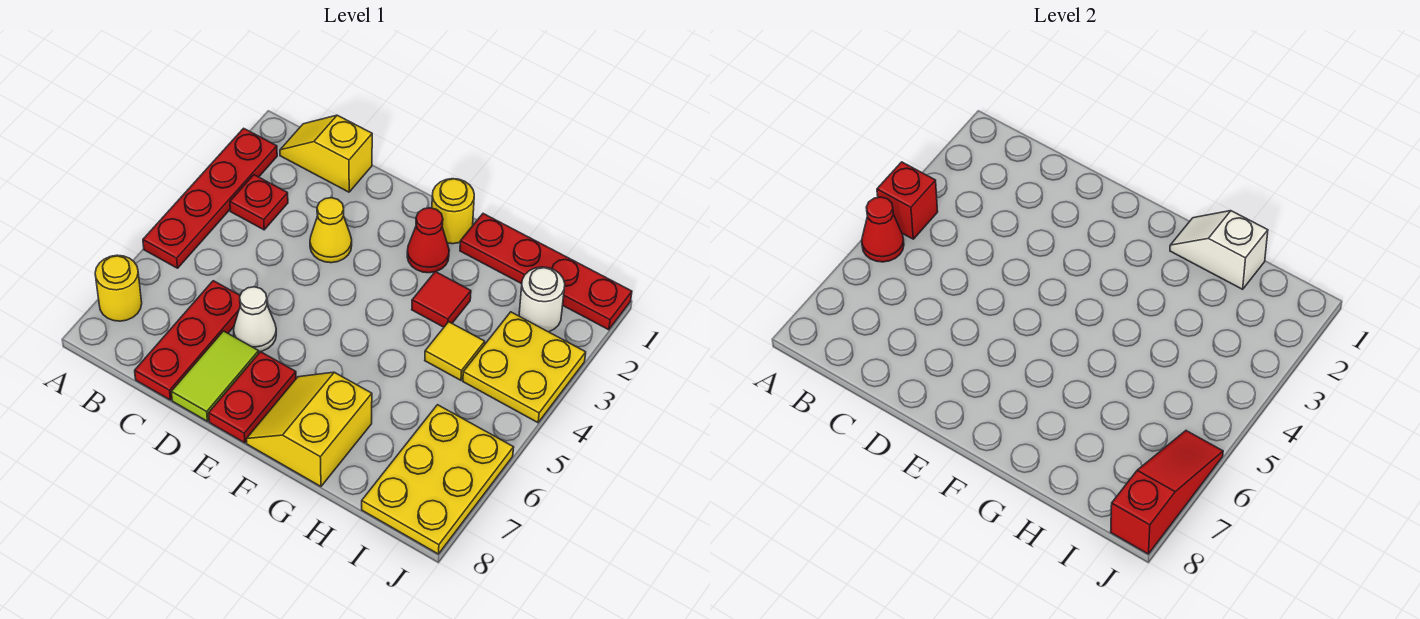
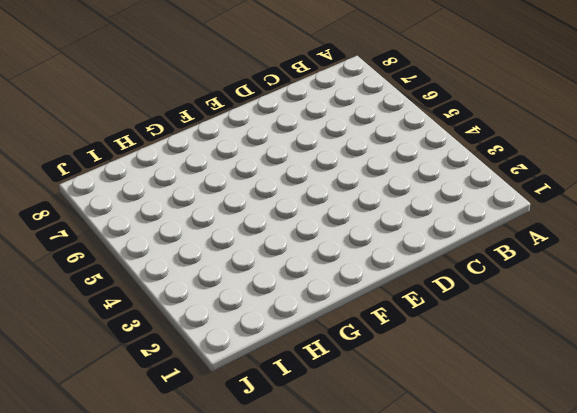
none -> red plate A2:A5 level 1
none -> yellow round brick A7 level 1
none -> yellow slope B1:C1 level 1 top C

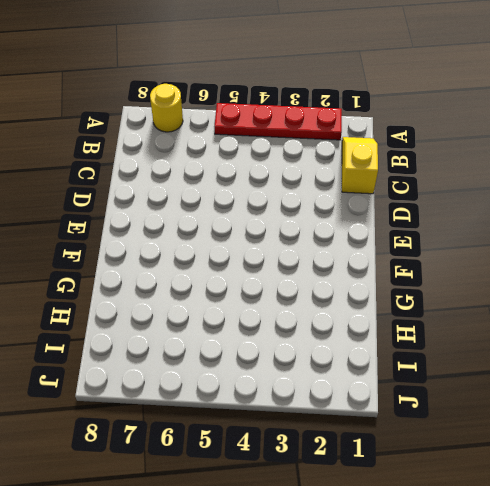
none -> red plate B3 level 1
none -> red plate C6:C8 level 1
none -> yellow cone D3 level 1

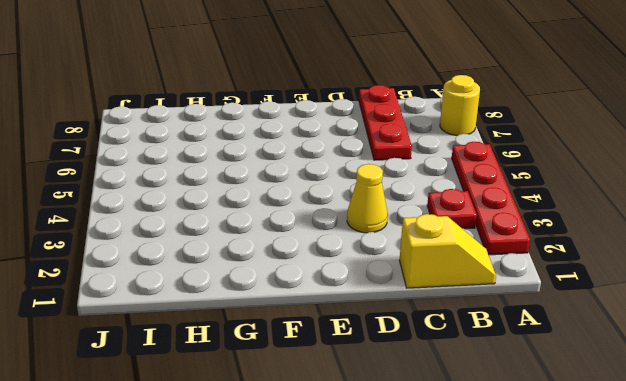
none -> white cone D6 level 1
none -> lime tile D7:D8 level 1
none -> red plate E7:E8 level 1

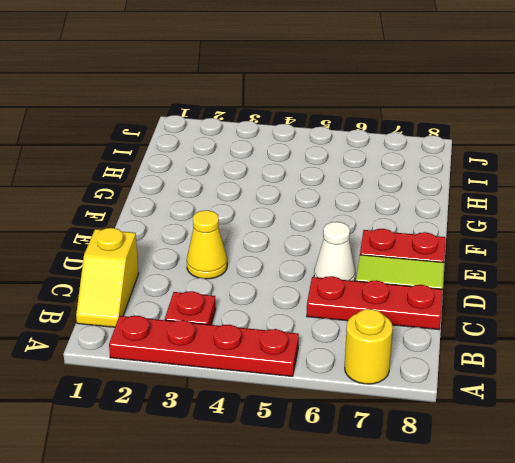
none -> yellow round brick F1 level 1
none -> red cone F2 level 1
none -> yellow slope F7:G8 level 1 top G

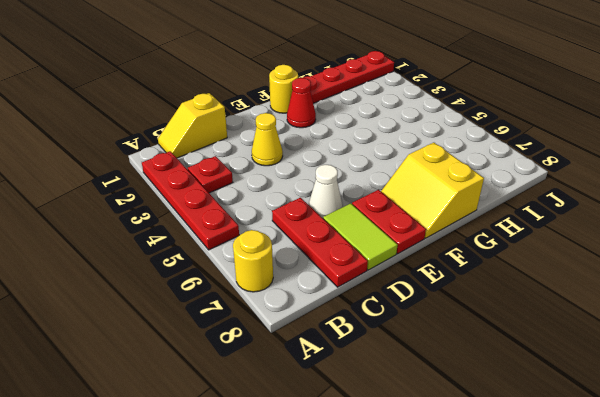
none -> red tile G3 level 1
none -> yellow tile H4 level 1
none -> white round brick I2 level 1

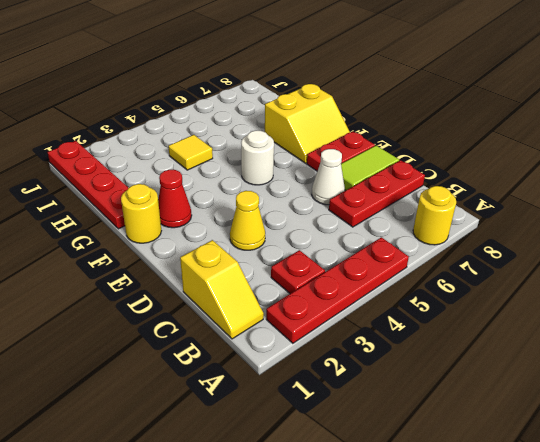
white round brick F5 level 1 -> white round brick I2 level 1
none -> red tile G3 level 1
none -> yellow plate I3:J4 level 1
none -> yellow plate I6:J8 level 1

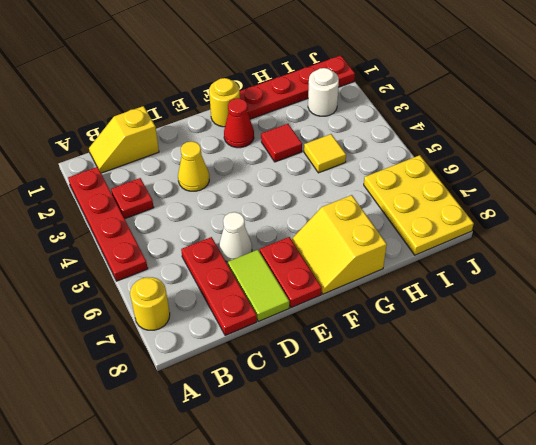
none -> yellow plate I3:J4 level 1
none -> red brick A4 level 2
none -> red cone A5 level 2

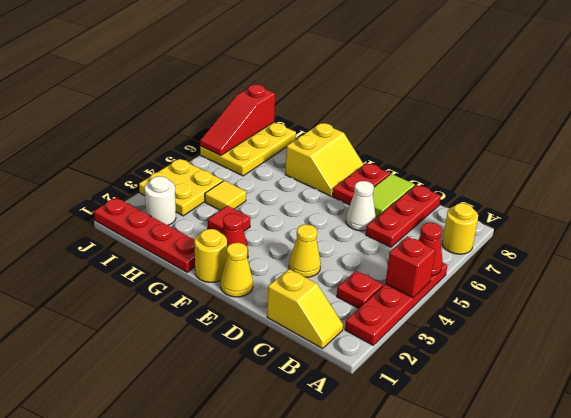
yellow cone E1 level 1 -> none
none -> white slope G1:H1 level 2 top H

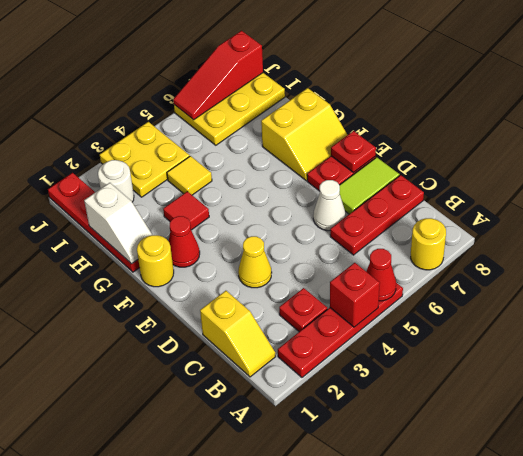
red plate E8 level 2 -> none

